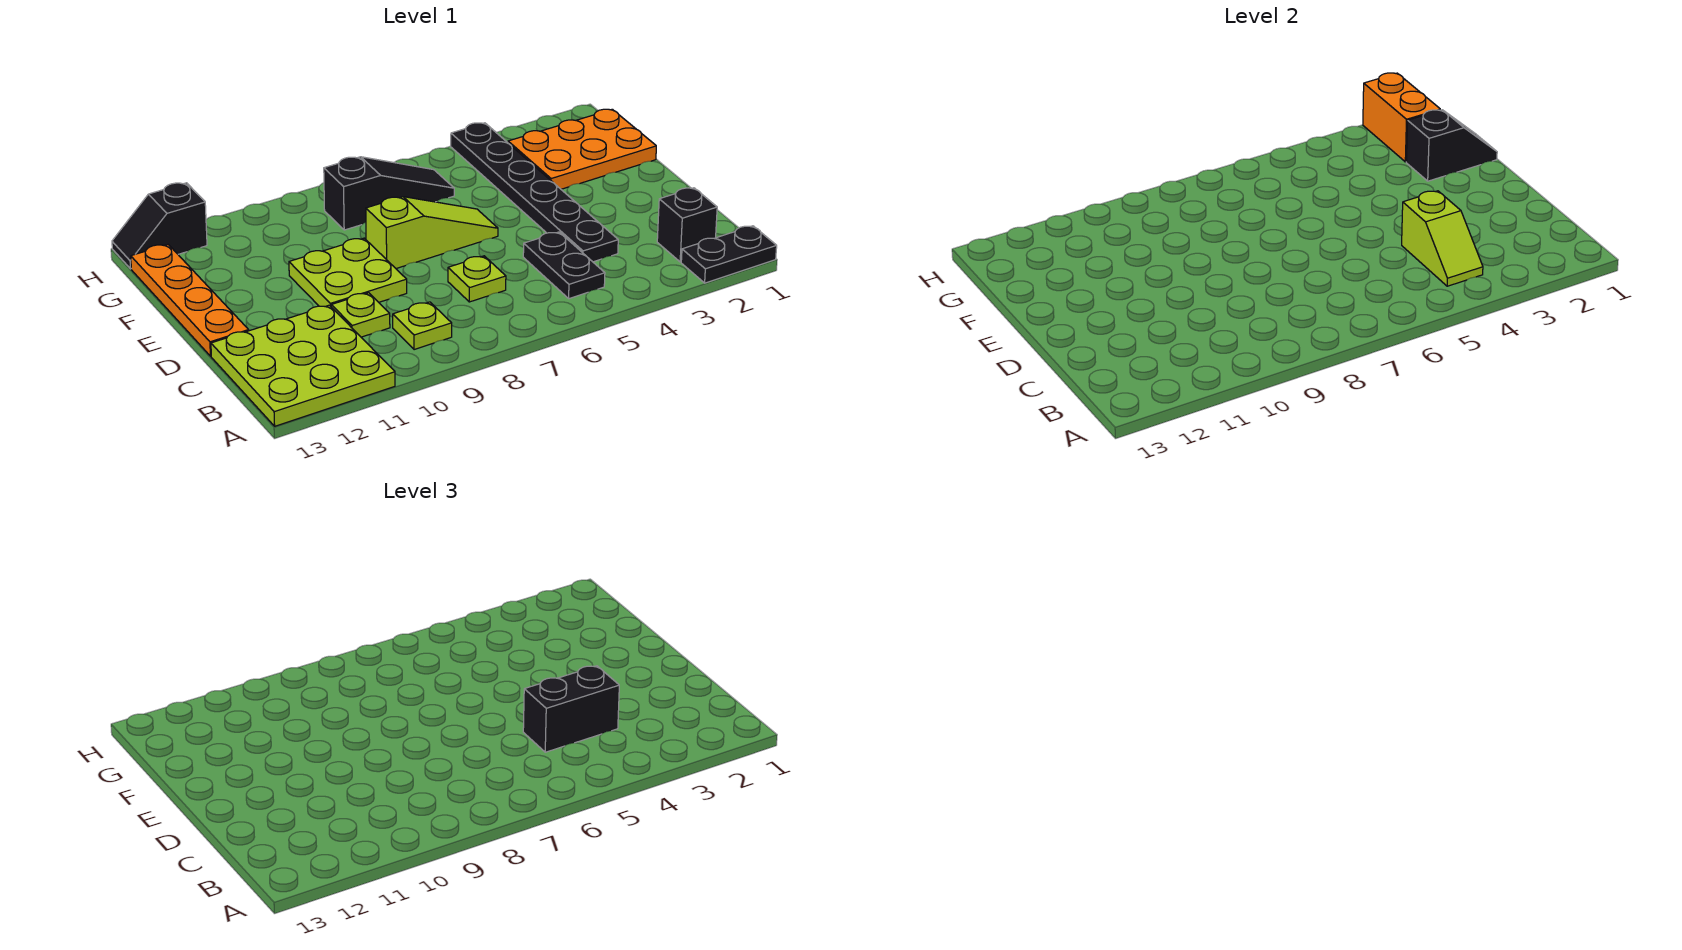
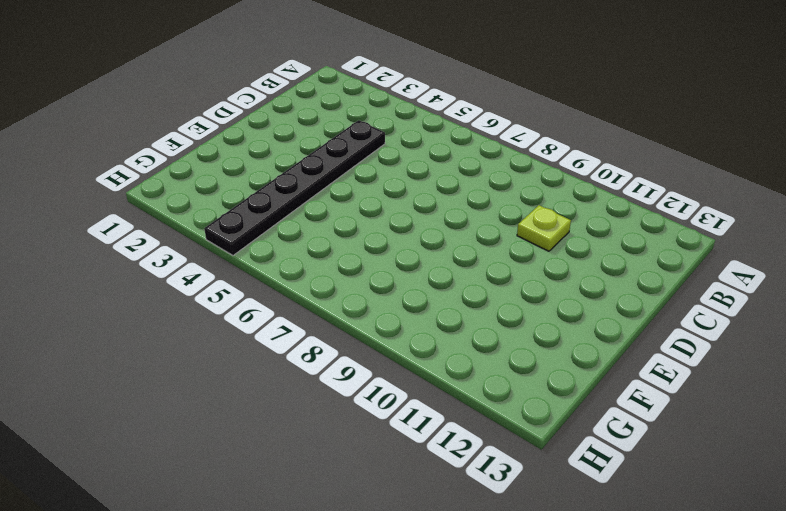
none -> black plate A1:A2 level 1
none -> lime plate A11:C13 level 1
none -> black brick B2 level 1

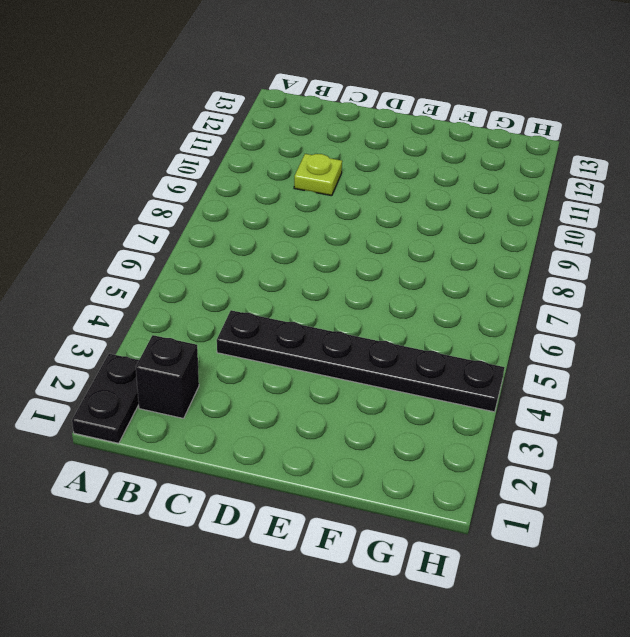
none -> lime plate A11:C13 level 1
none -> black plate B5:C5 level 1
none -> lime plate B9 level 1

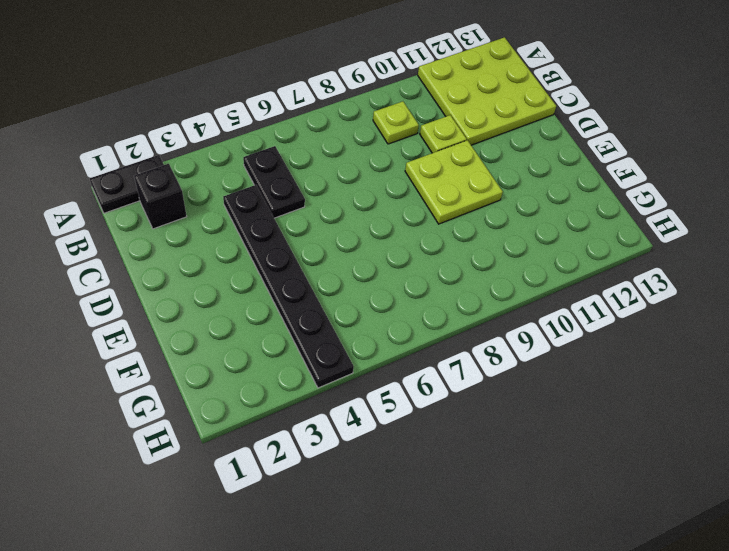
none -> lime plate C7 level 1
none -> orange plate D13:G13 level 1
none -> lime slope E6:E8 level 1 top 8

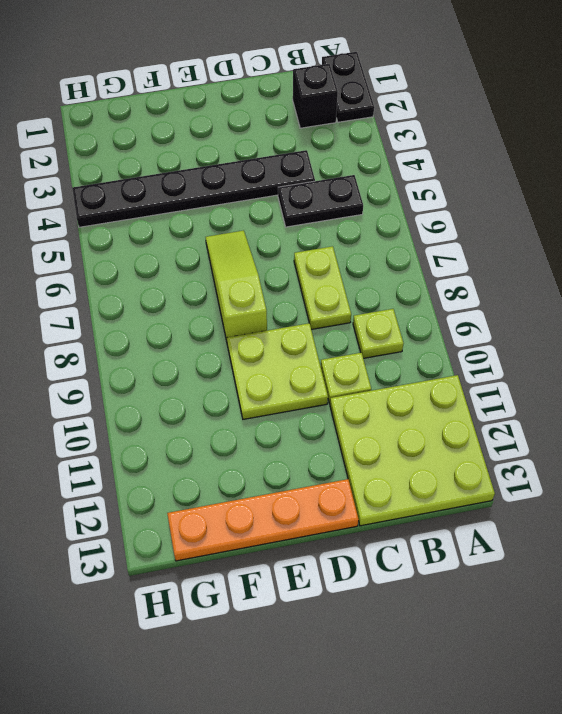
lime plate C7:C8 level 1 -> lime plate C7 level 1
none -> orange plate F1:G3 level 1
none -> black slope G6:G8 level 1 top 8
none -> black slope H12:H13 level 1 top 12

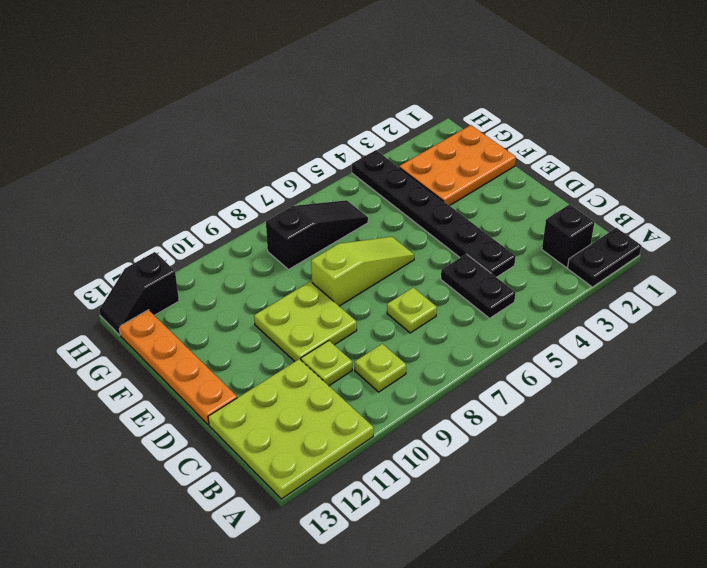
none -> lime slope B4:C4 level 2 top C
none -> black slope F1:F2 level 2 top 2
none -> orange brick G2:H2 level 2

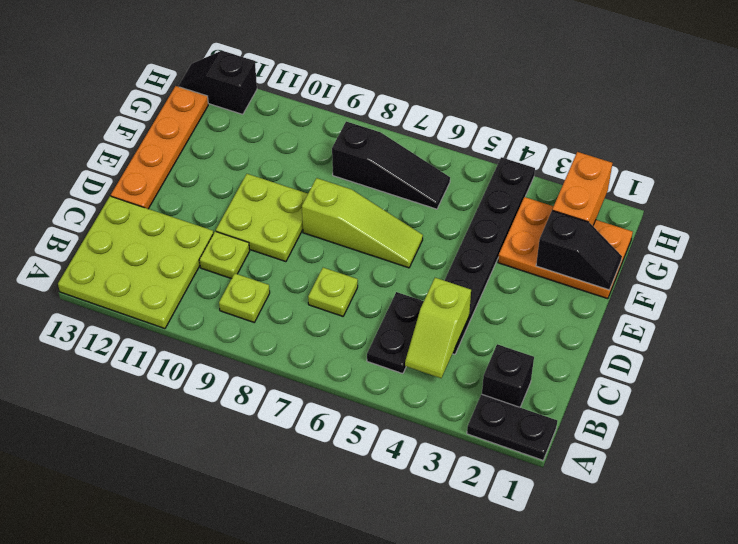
none -> black brick C4:C5 level 3

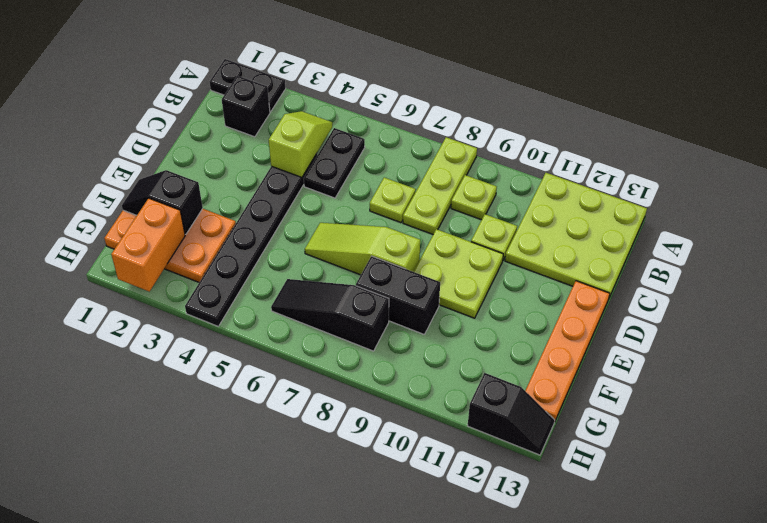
lime plate A8:C8 level 1 -> none
black brick F8:F9 level 1 -> black brick C4:C5 level 3

